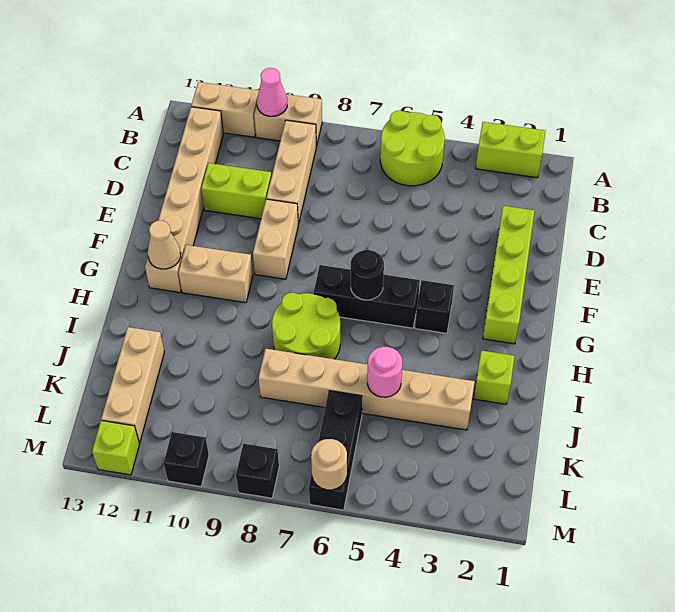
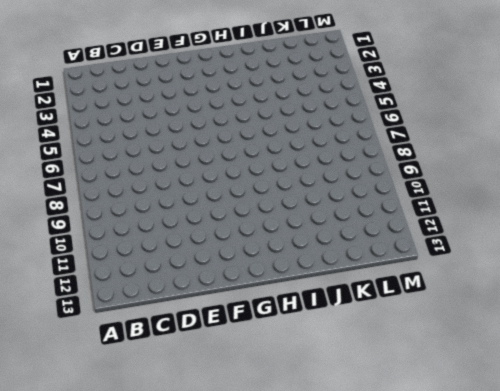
none -> lime brick A2:A3 level 1
none -> lime round brick A5:B6 level 1
none -> tan brick A9:A10 level 1

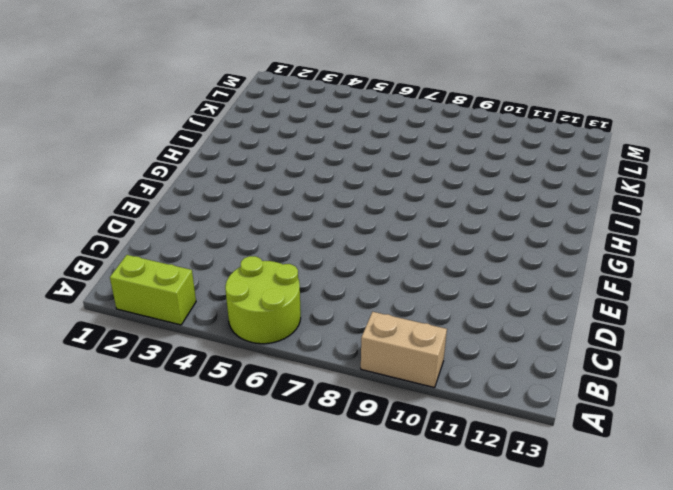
none -> tan brick A11:A12 level 1
none -> tan brick B9:D9 level 1
none -> tan brick B12:G12 level 1

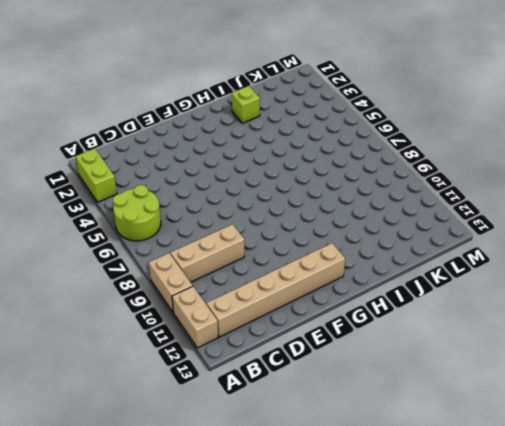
none -> lime brick D2:G2 level 1
none -> lime brick D10:D11 level 1
none -> tan brick E9:F9 level 1

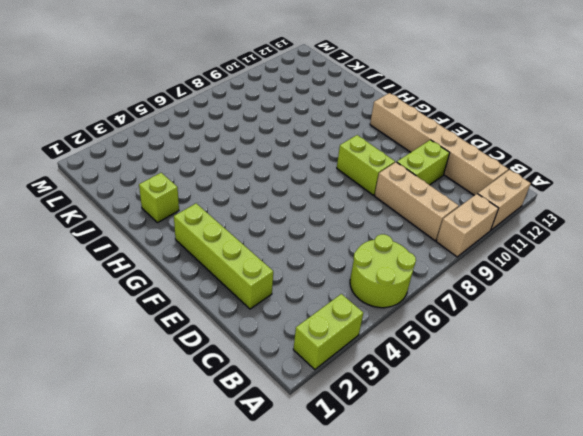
lime brick E9:F9 level 1 -> tan brick E9:F9 level 1
none -> black brick G4 level 1
none -> black brick G5:G7 level 1
none -> tan brick G10:G11 level 1

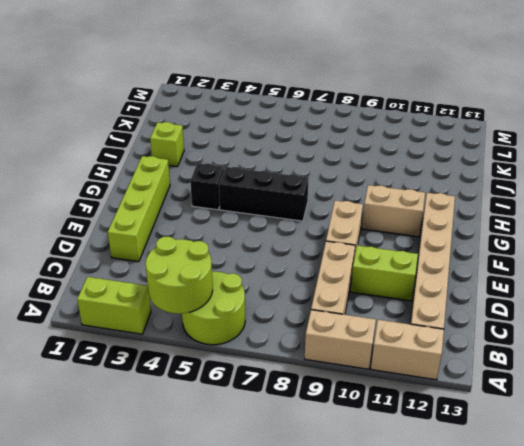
lime round brick A4:B5 level 2 -> lime round brick H7:I8 level 1
none -> tan brick J3:J8 level 1
none -> tan brick J12:L12 level 1
none -> black brick K6:M6 level 1

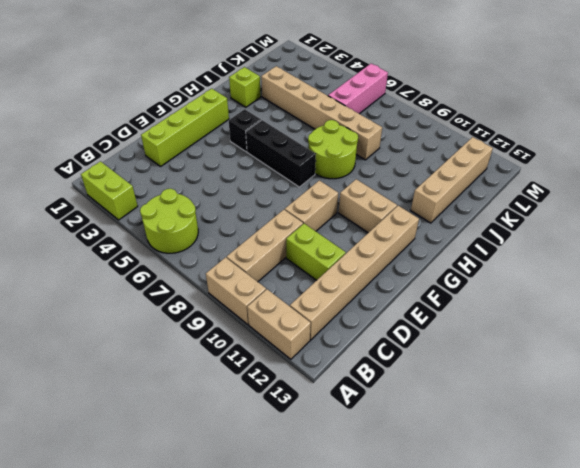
tan brick I12:L12 level 1 -> tan brick J12:L12 level 1
pink brick K6:M6 level 1 -> black brick K6:M6 level 1
none -> black brick M8 level 1
none -> black brick M10 level 1
none -> lime brick M12 level 1

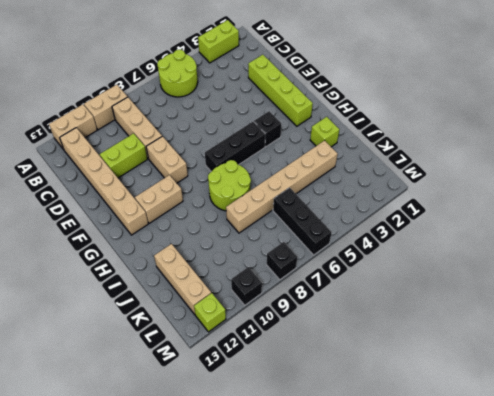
none -> pink cone A10 level 2
none -> black round brick G6 level 2
none -> tan cone G12 level 2

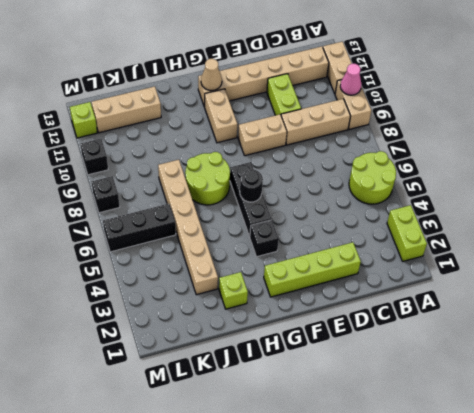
none -> pink round brick J5 level 2
none -> tan round brick M6 level 2

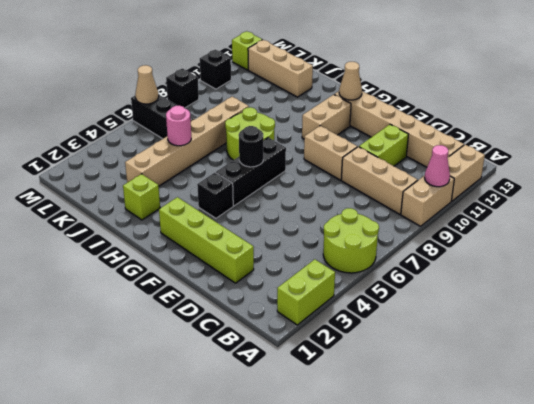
tan cone M6 level 2 -> tan round brick M6 level 2

